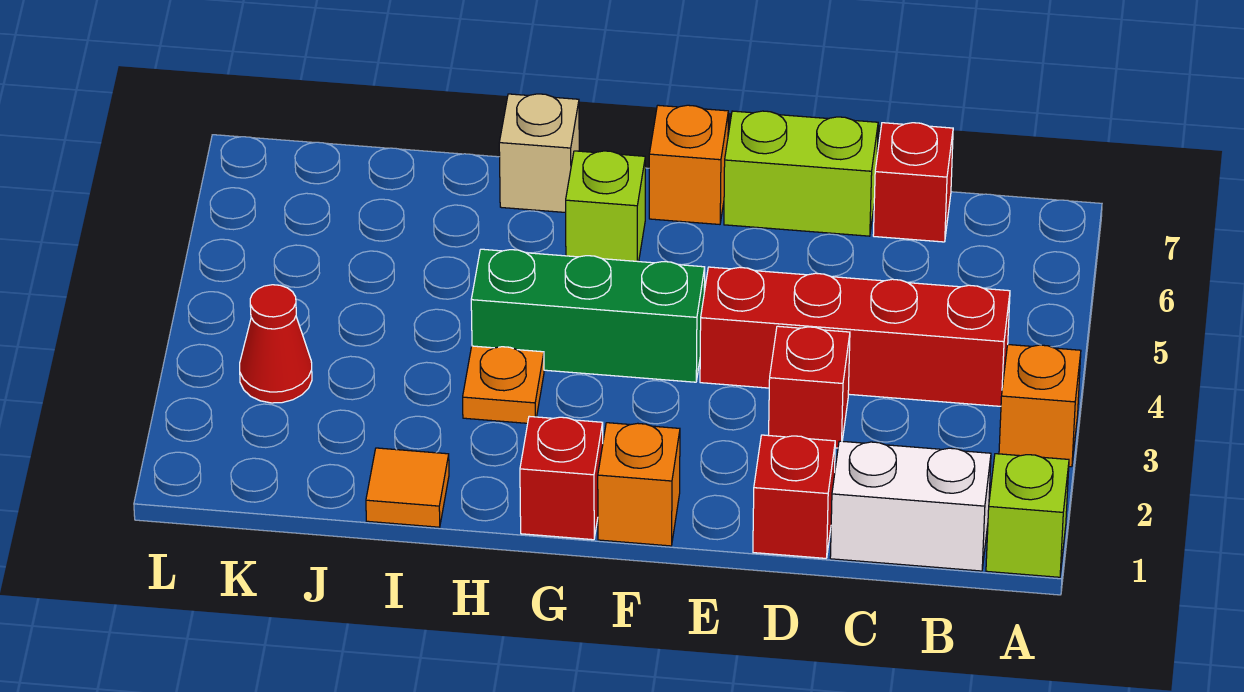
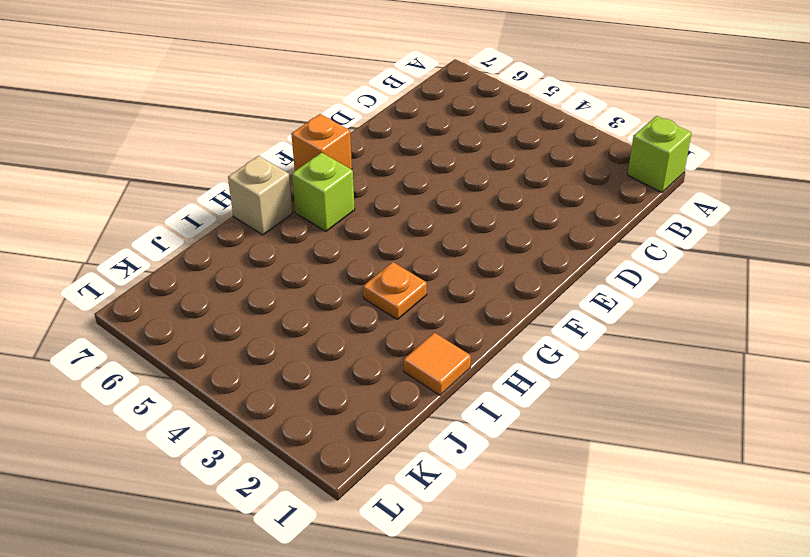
none -> orange brick A3 level 1
none -> white brick B1:C1 level 1
none -> red brick B4:E4 level 1

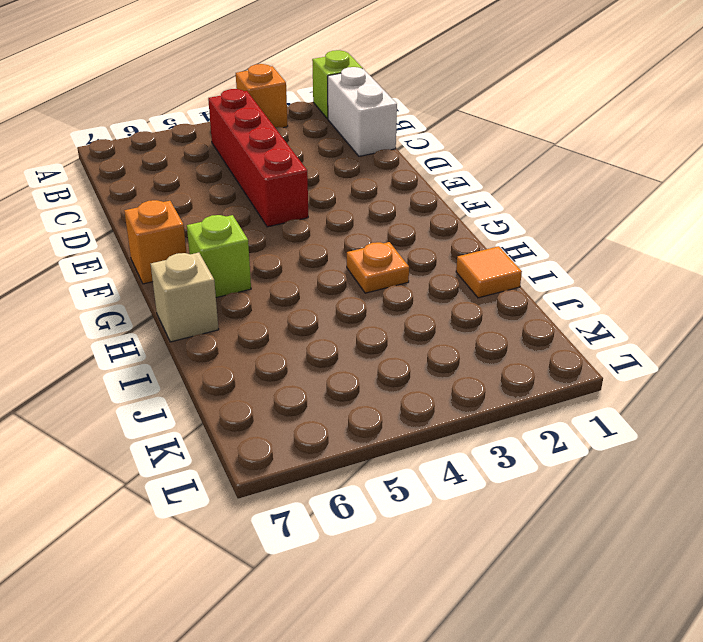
none -> red brick C7 level 1
none -> red brick D1 level 1
none -> red brick D3 level 1

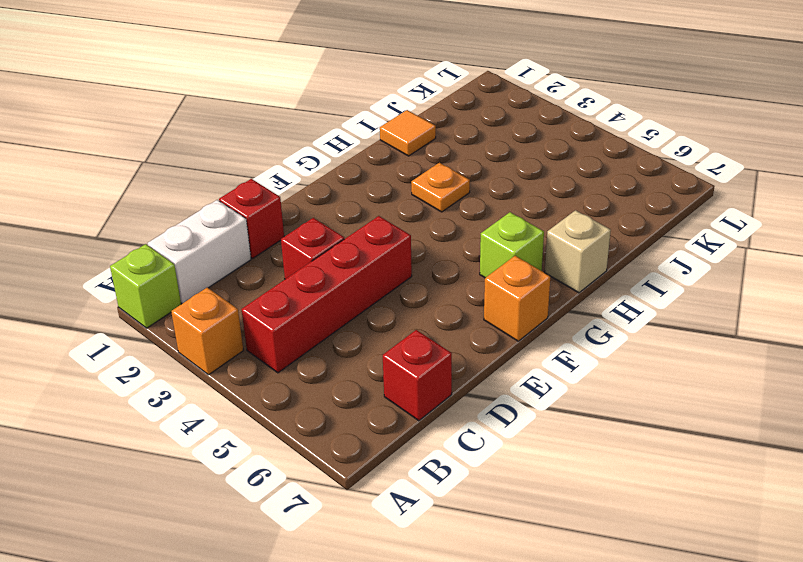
none -> lime brick D7:E7 level 1
none -> orange brick F1 level 1
none -> green brick F4:H4 level 1

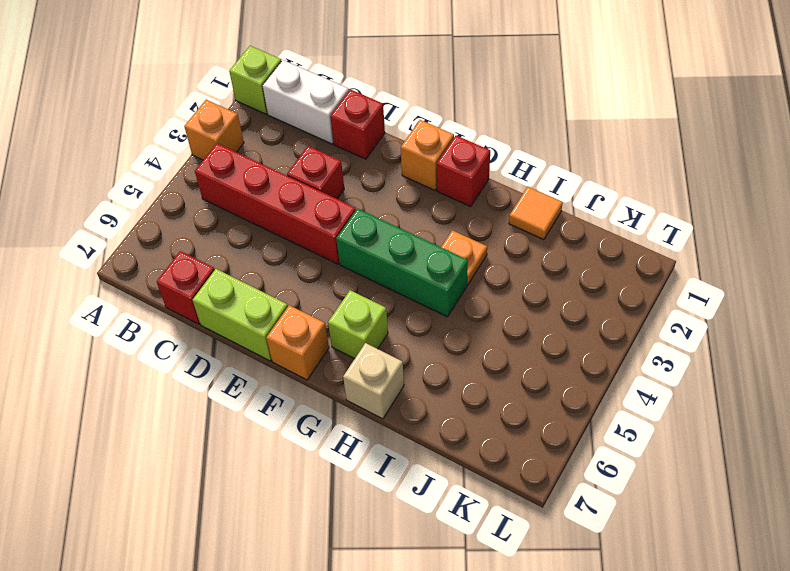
none -> red cone K3 level 1

